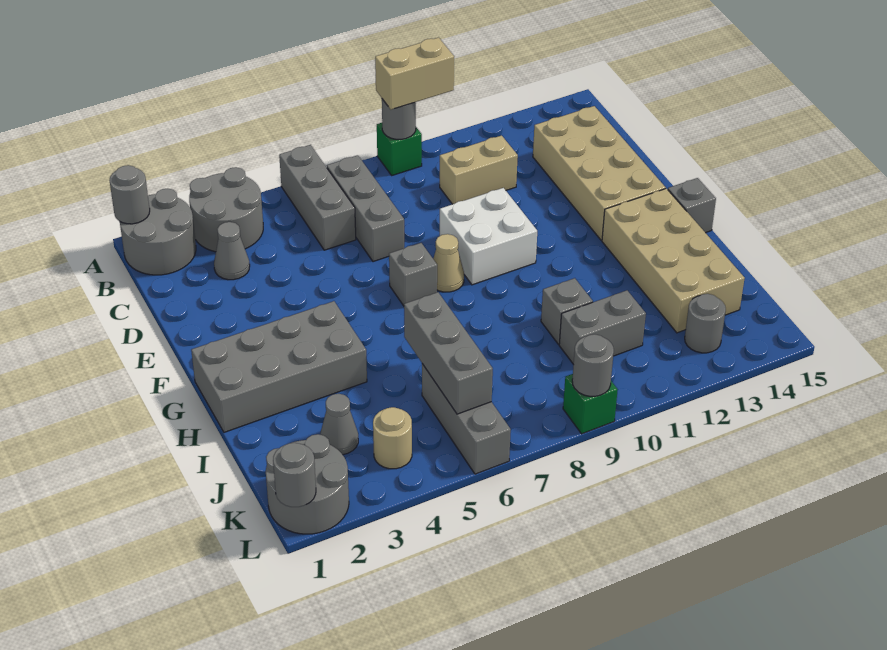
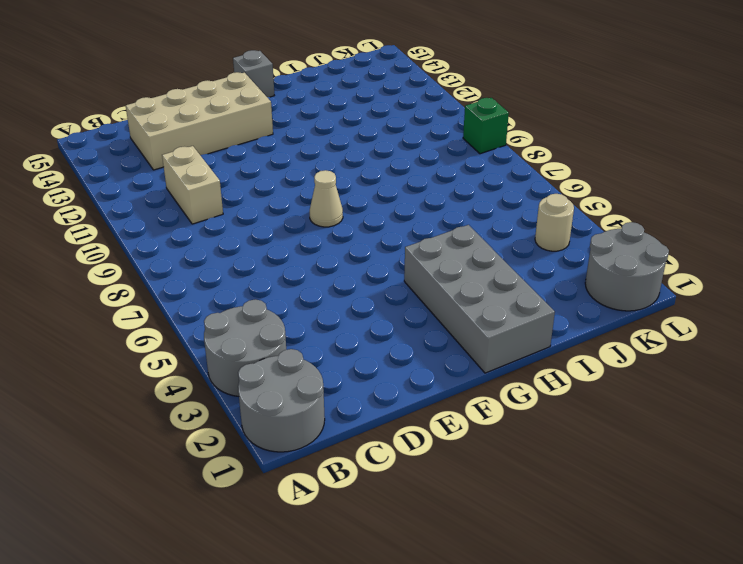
none -> grey brick A6:C6 level 1
none -> green brick A9 level 1
none -> grey brick B7:D7 level 1

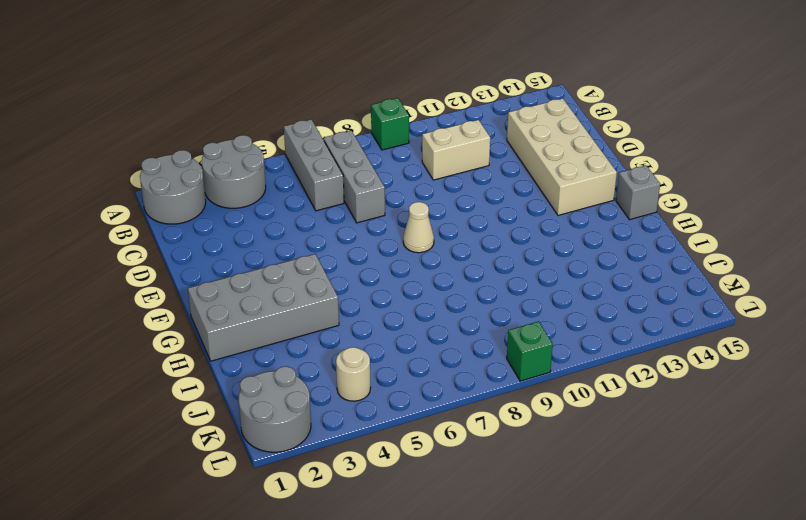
none -> grey cone C3 level 1
none -> white brick E9:F10 level 1
none -> grey brick F7 level 1

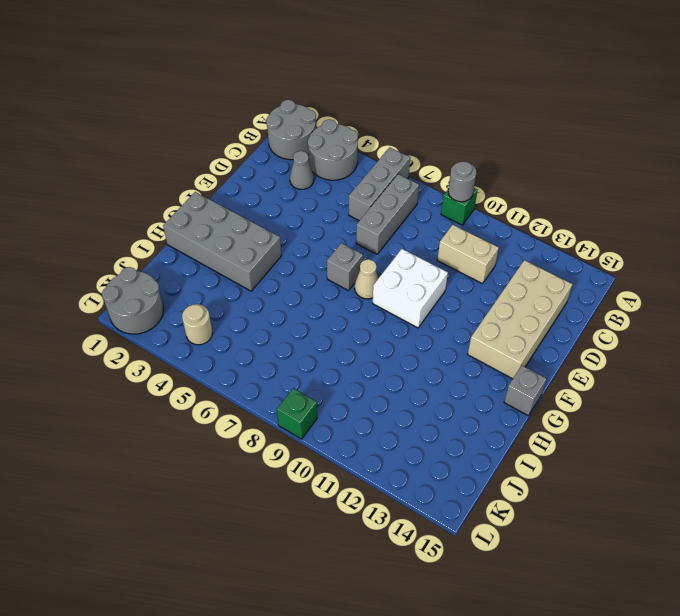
none -> tan brick G13:J14 level 1
none -> grey brick I10 level 1
none -> grey cone J3 level 1

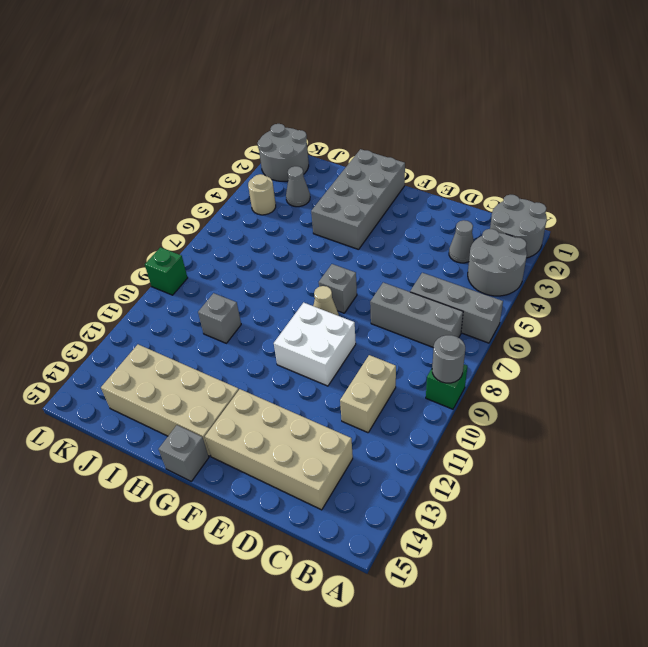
none -> grey brick J6:L6 level 1
none -> grey brick J10:J11 level 1
none -> grey round brick K13 level 1

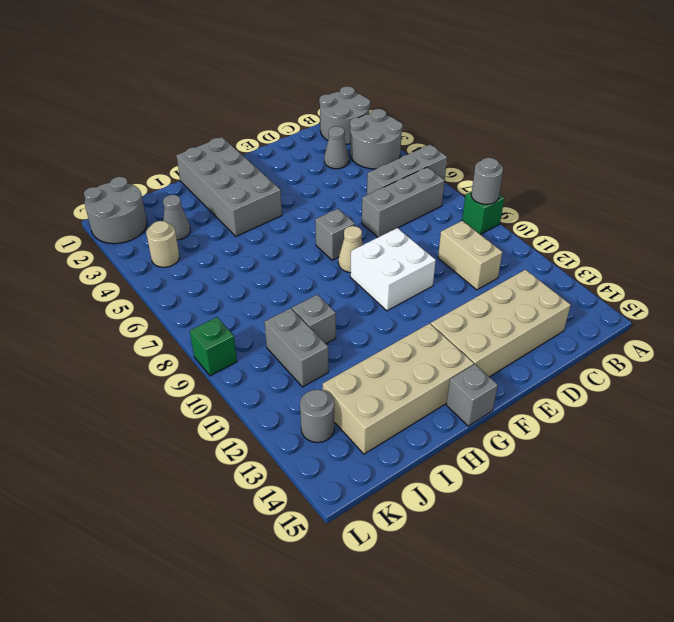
none -> grey brick J6:L6 level 1
none -> grey round brick A1 level 2
none -> grey brick I6:K6 level 2

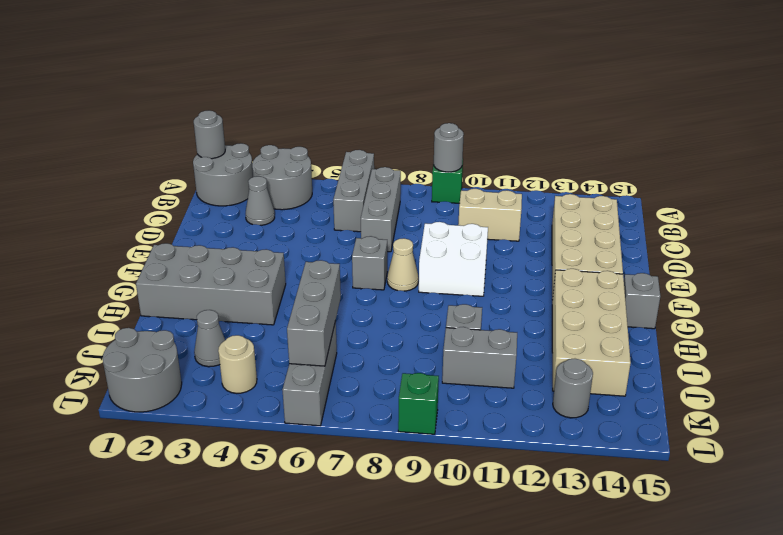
none -> grey round brick L1 level 2
none -> grey round brick L9 level 2
none -> tan brick A9:A10 level 3

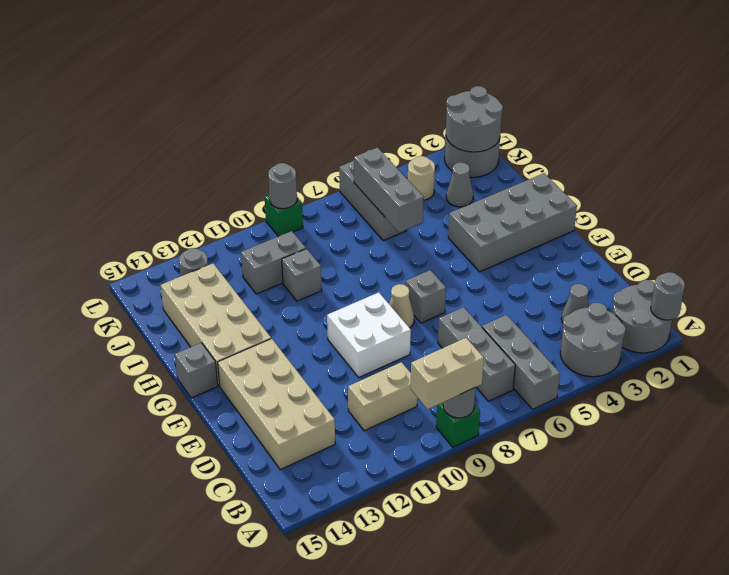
grey round brick K1:L2 level 2 -> grey round brick L1 level 2

